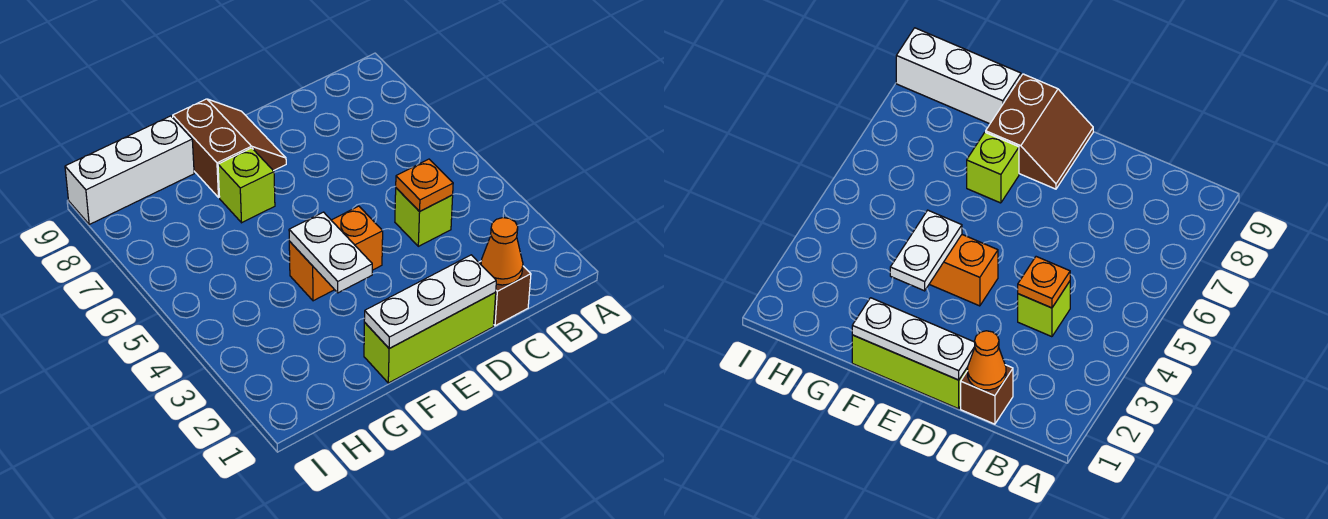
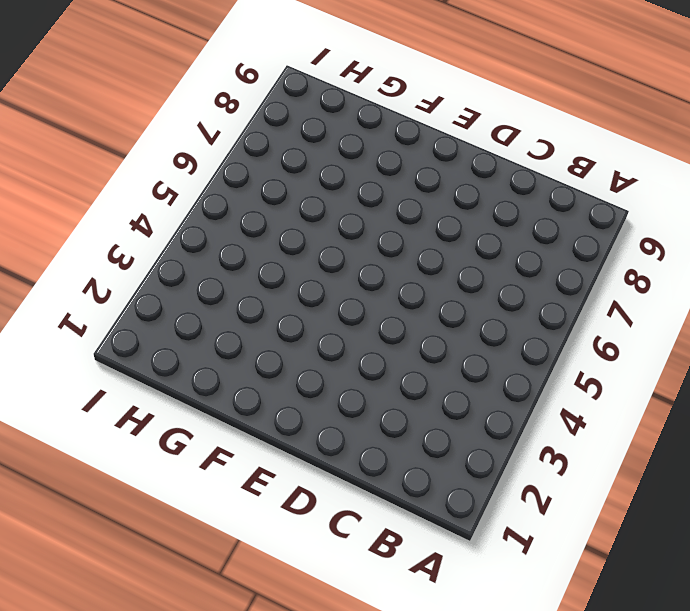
none -> brown brick C1 level 1
none -> lime brick C4 level 1

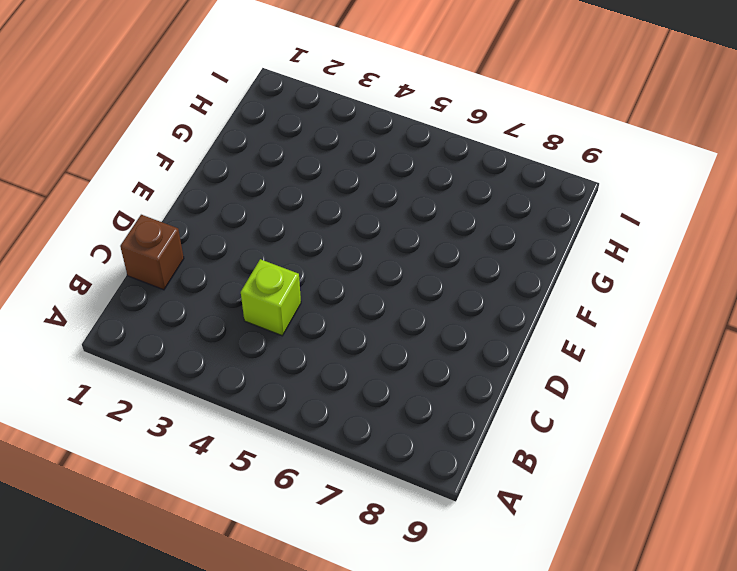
none -> lime brick D1:F1 level 1
none -> orange brick E4:F4 level 1

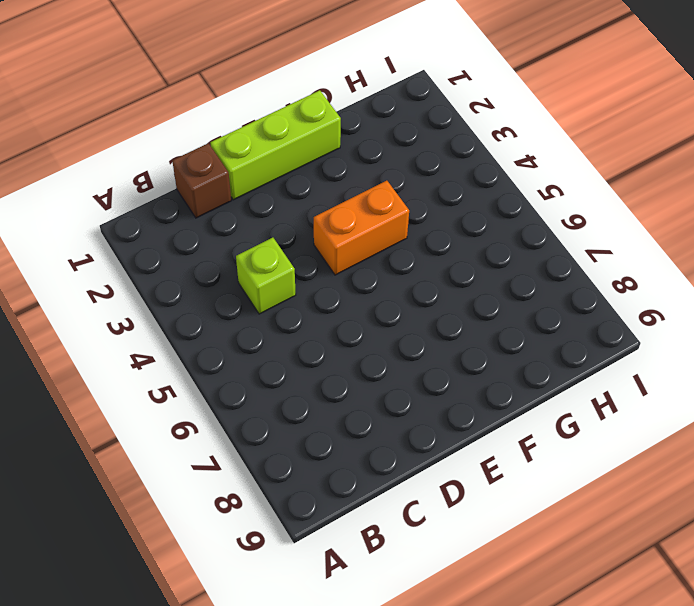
none -> brown slope E8:F9 level 1 top F
none -> lime brick F7 level 1

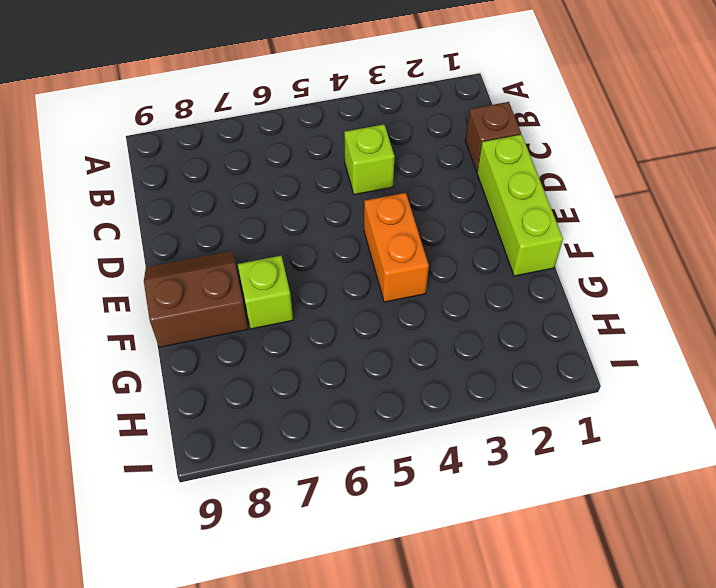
none -> white brick G9:I9 level 1
none -> orange cone C1 level 2

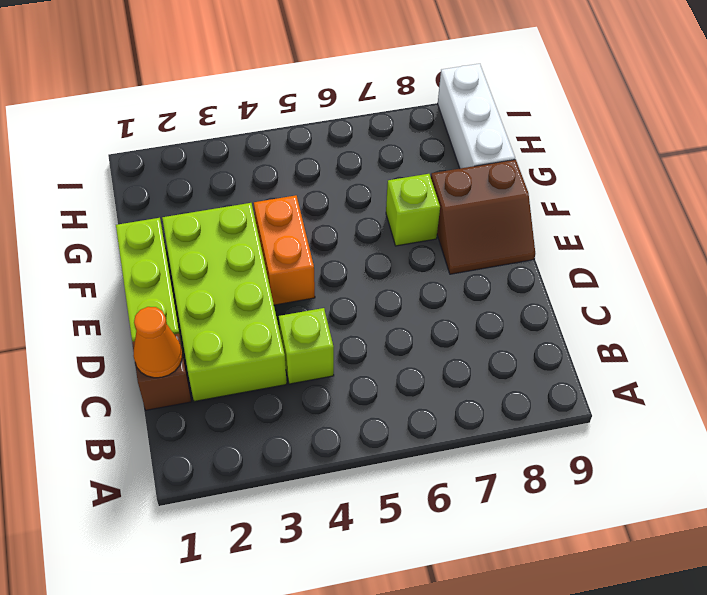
lime brick C2:F3 level 1 -> none
none -> orange plate C4 level 2
none -> white plate D1:F1 level 2

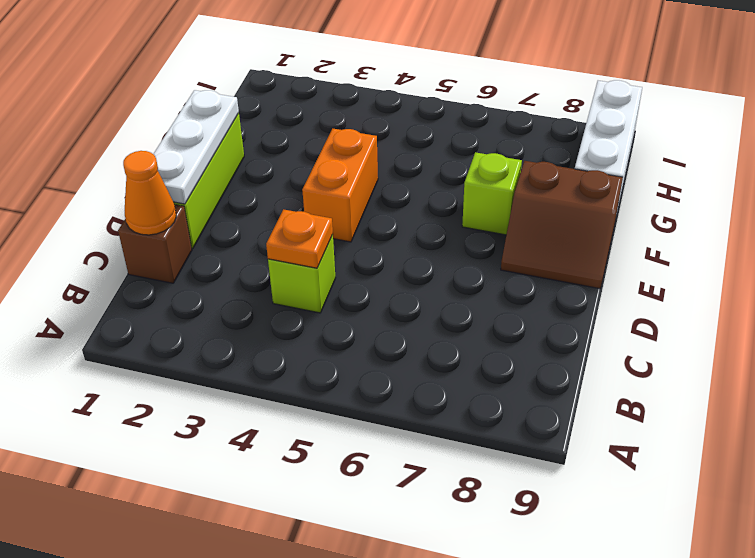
none -> white plate F3:F4 level 2

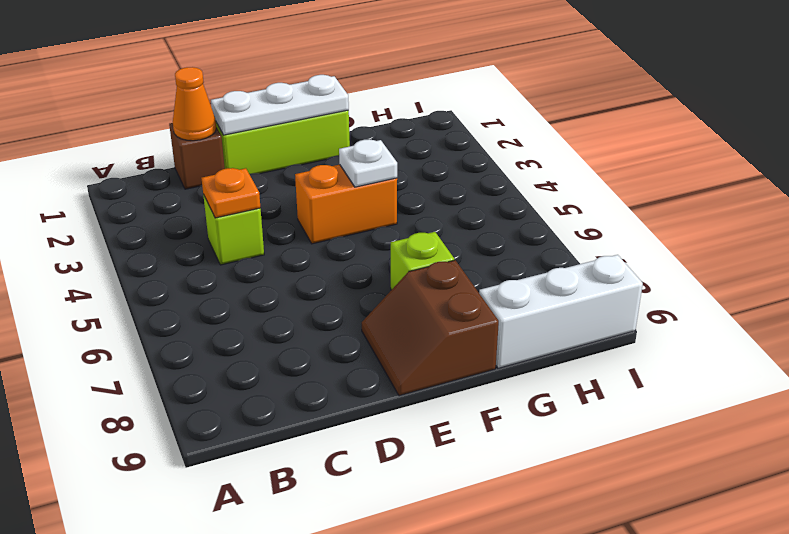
white plate F4 level 2 -> white plate F3:F4 level 2

